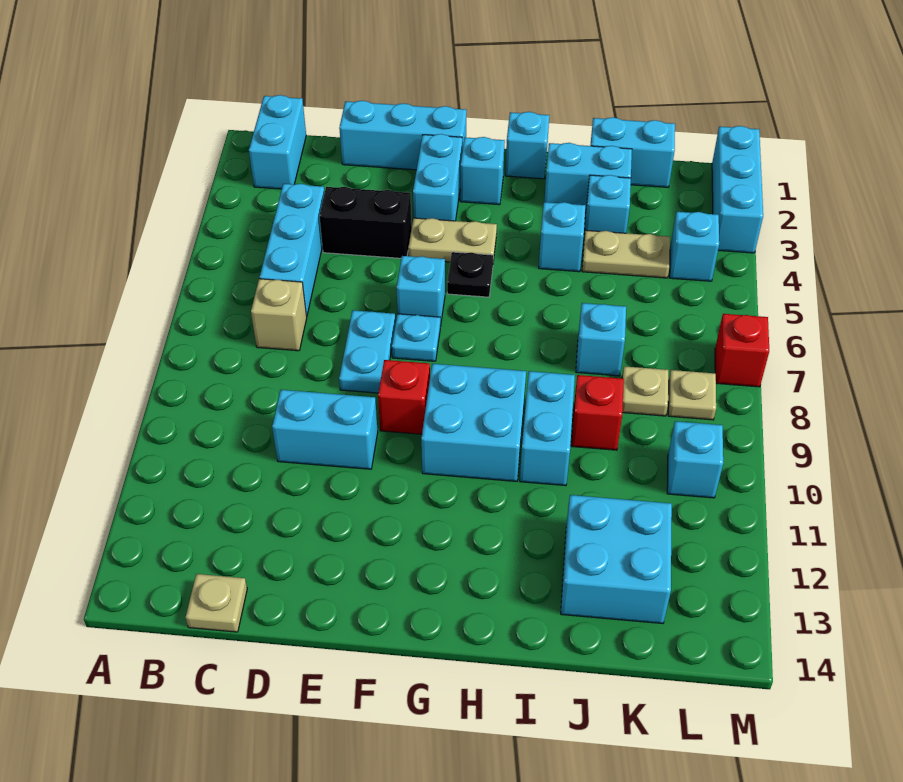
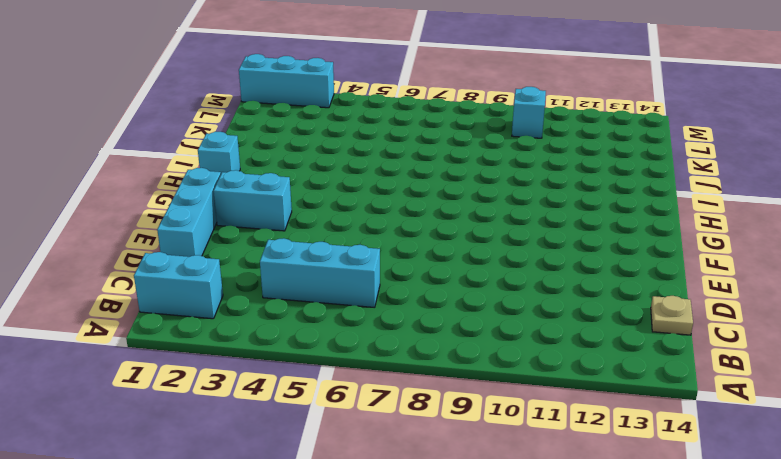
none -> tan brick C7 level 1
none -> black brick D4:E4 level 1
none -> cyan brick D10:E10 level 1
none -> cyan plate E7:E8 level 1

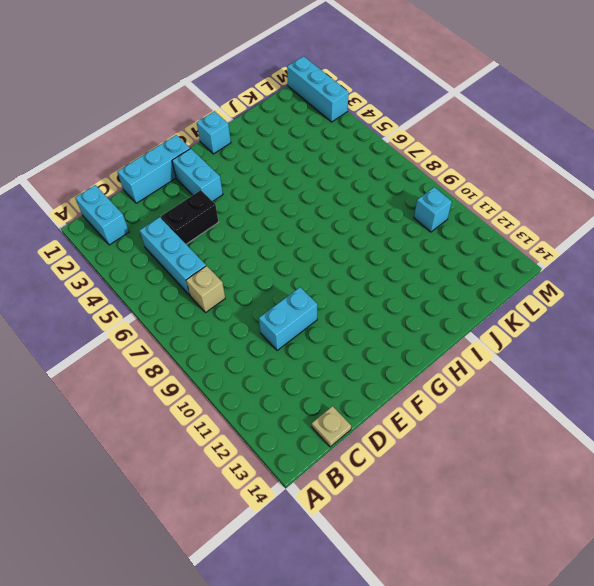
none -> cyan plate E7:E8 level 1
none -> tan plate F4:G4 level 1
none -> cyan brick F6 level 1
none -> cyan plate F7 level 1

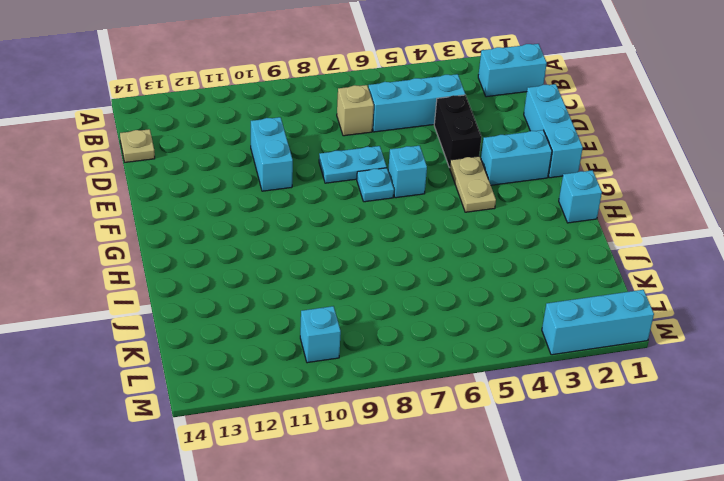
none -> red brick F9 level 1
none -> cyan brick G2 level 1
none -> black plate G5 level 1
none -> cyan brick G9:H10 level 1

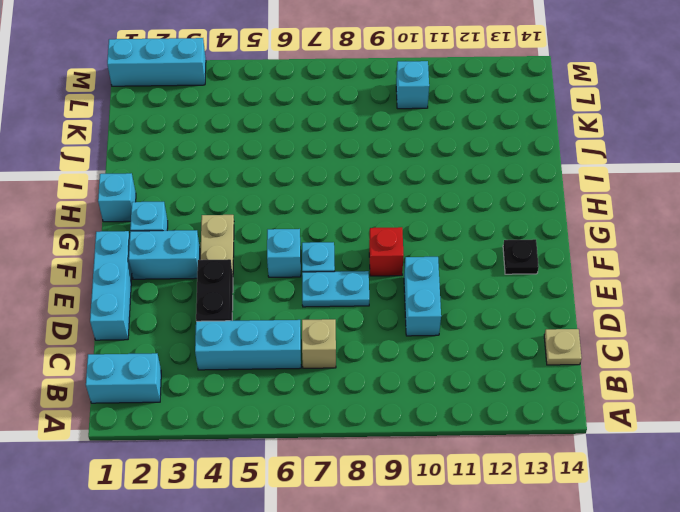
black plate F13 level 1 -> black plate G5 level 1
none -> cyan brick G9:H10 level 1
none -> cyan brick I2:J2 level 1
none -> cyan brick I4 level 1
none -> cyan brick I9:I10 level 1

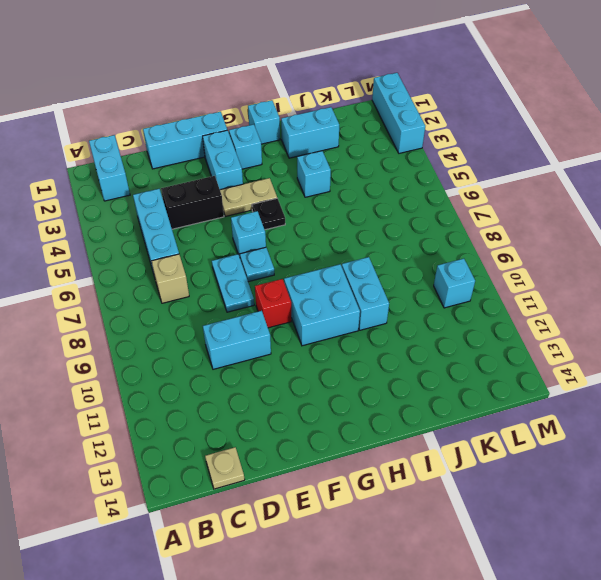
none -> cyan brick J1:K1 level 1
none -> cyan brick J3 level 1
none -> tan plate J4:K4 level 1
none -> cyan brick J7 level 1

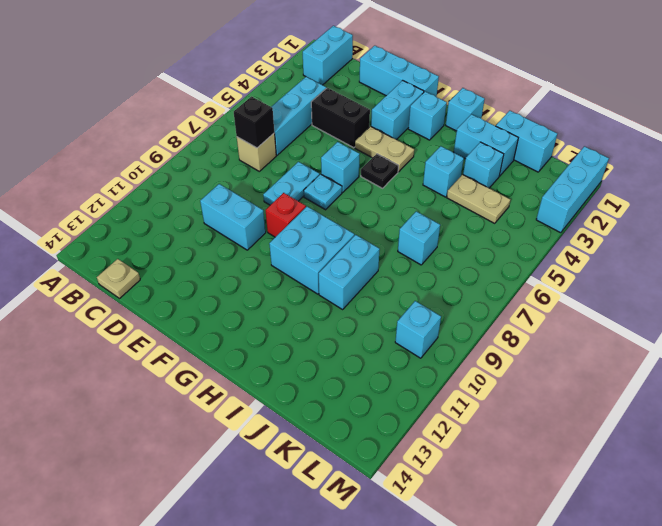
black brick C7 level 2 -> none
none -> red brick J9 level 1
none -> cyan brick J12:K13 level 1
none -> tan plate K8 level 1
none -> cyan brick L4 level 1

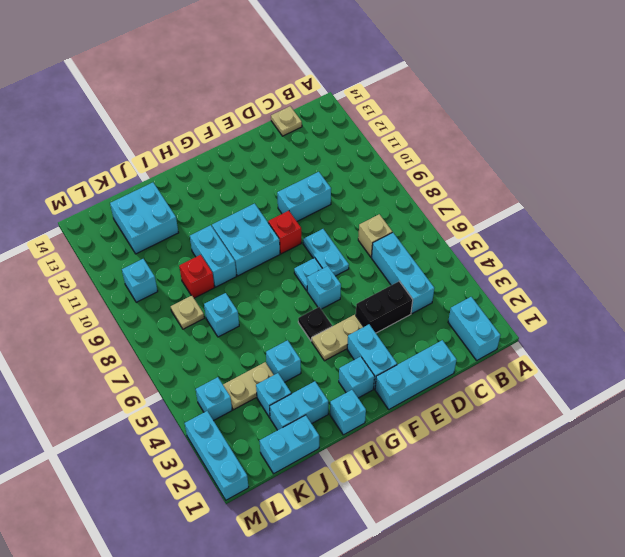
none -> tan plate L8 level 1
none -> red brick M7 level 1

